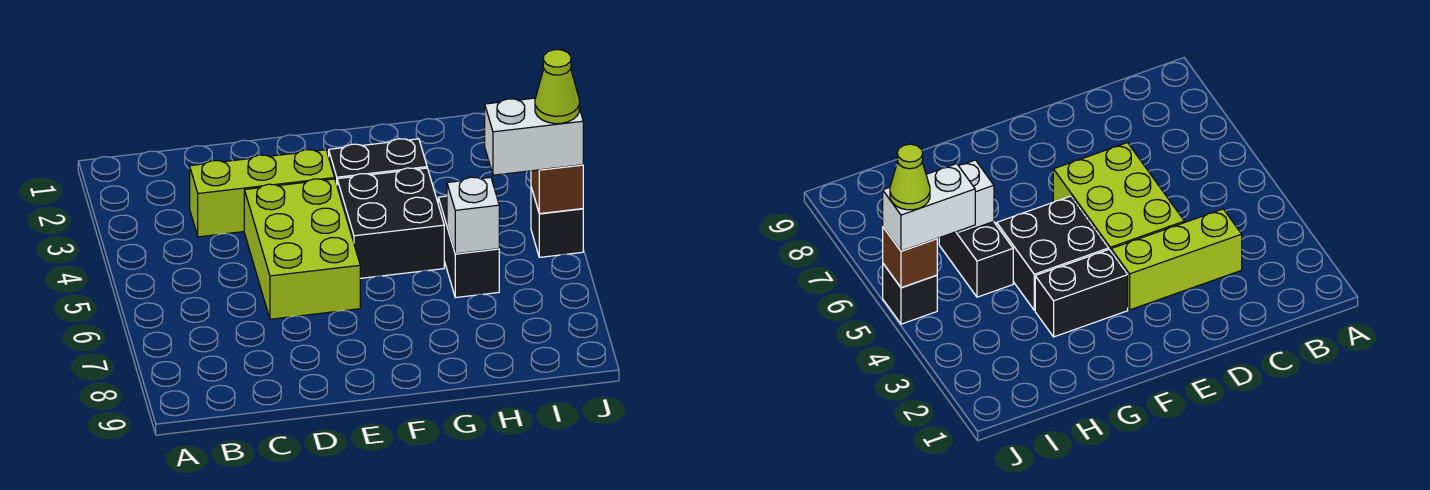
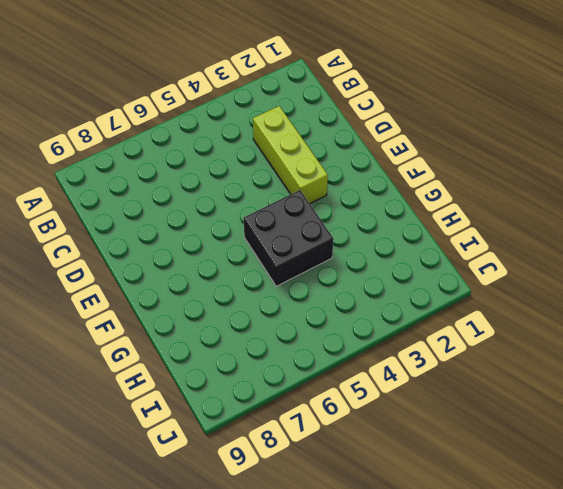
none -> lime brick D4:E6 level 1
none -> black brick F3:G3 level 1

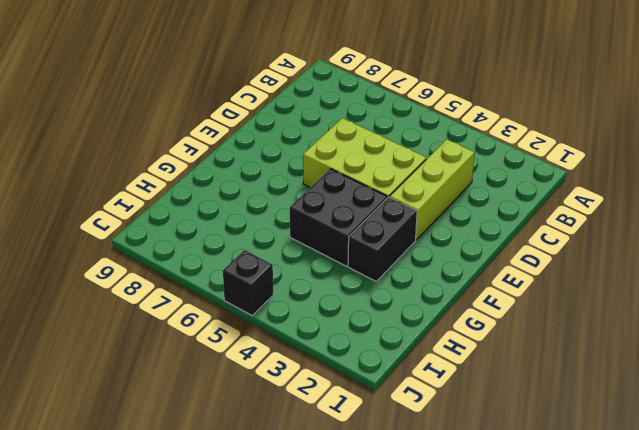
none -> black brick H5:H6 level 1
none -> white brick H6 level 2

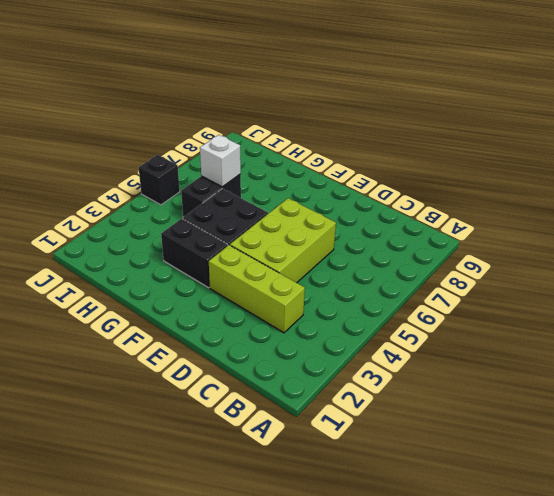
none -> brown brick J5 level 2
none -> white brick I5:J5 level 3

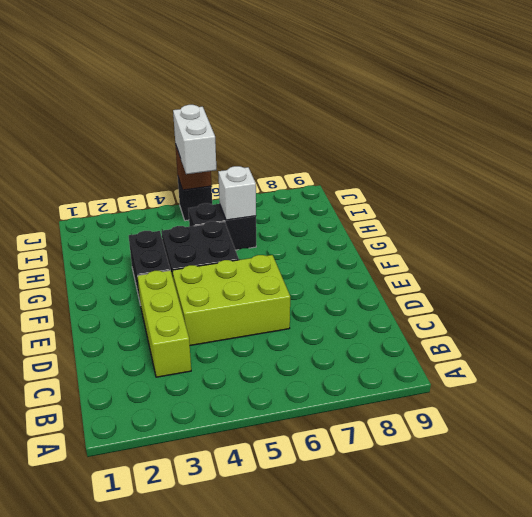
none -> lime cone J5 level 4

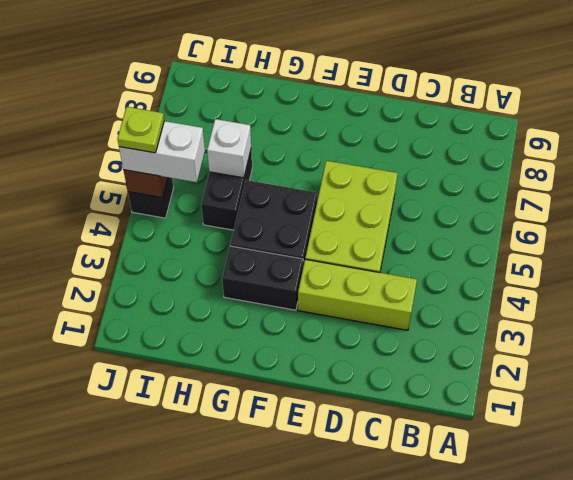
lime plate J5 level 4 -> lime cone J5 level 4

